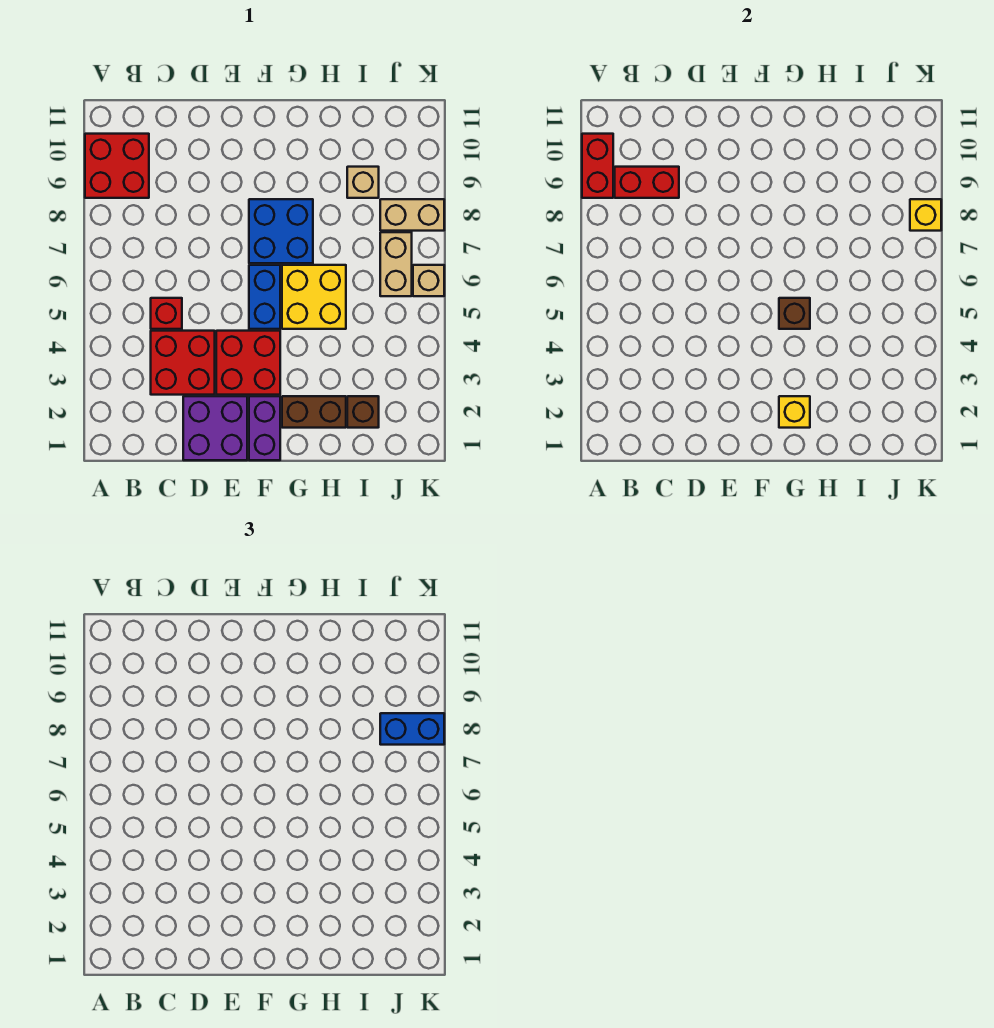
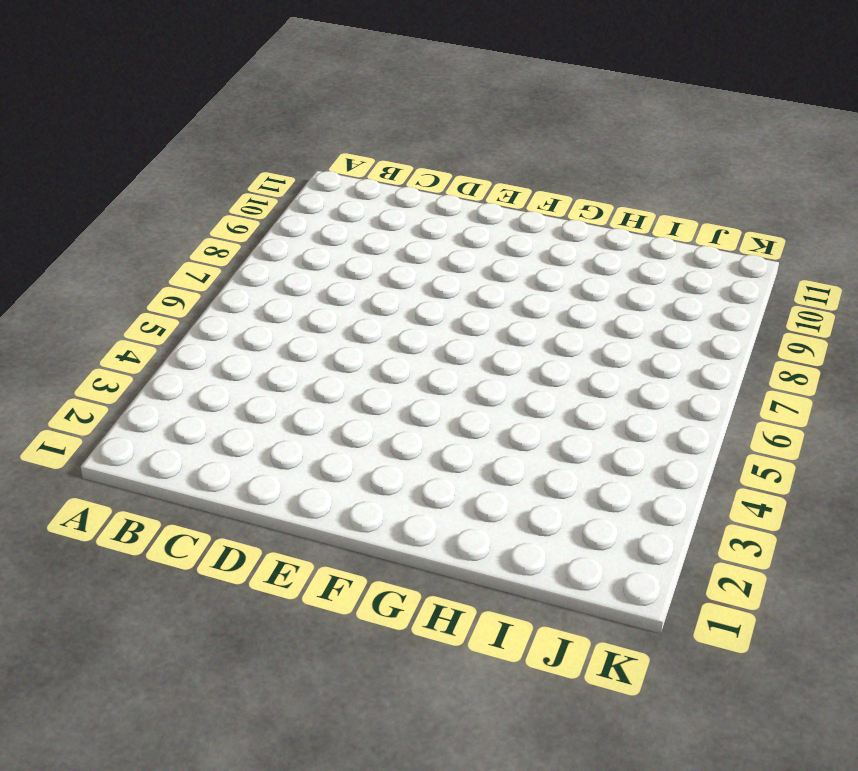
none -> red brick A9:B10 level 1
none -> red brick C3:D4 level 1
none -> red brick C5 level 1

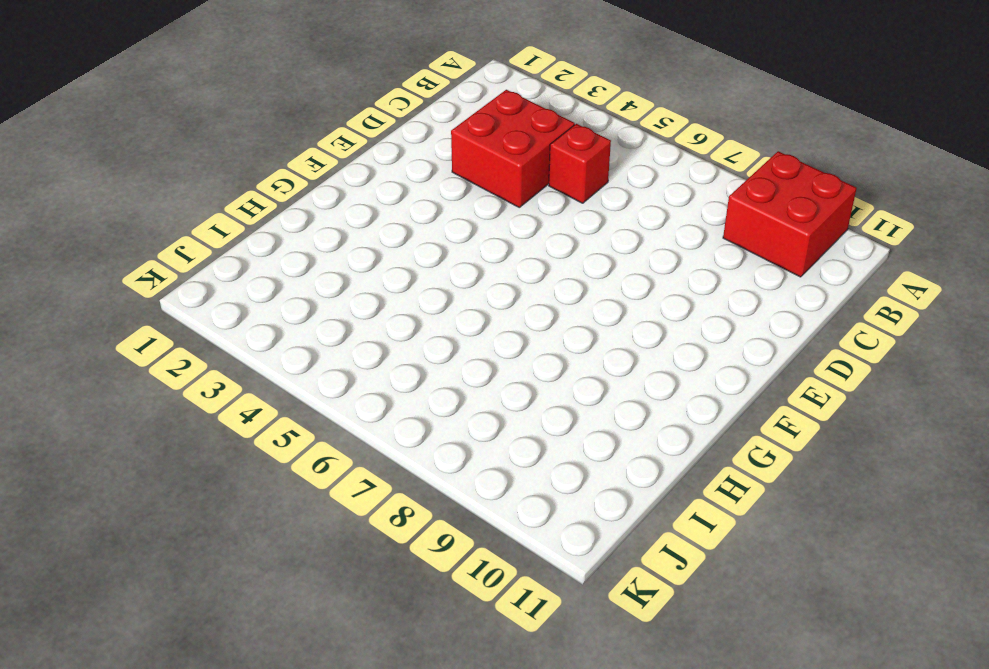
none -> purple brick D1:E2 level 1
none -> red brick E3:F4 level 1
none -> purple brick F1:F2 level 1

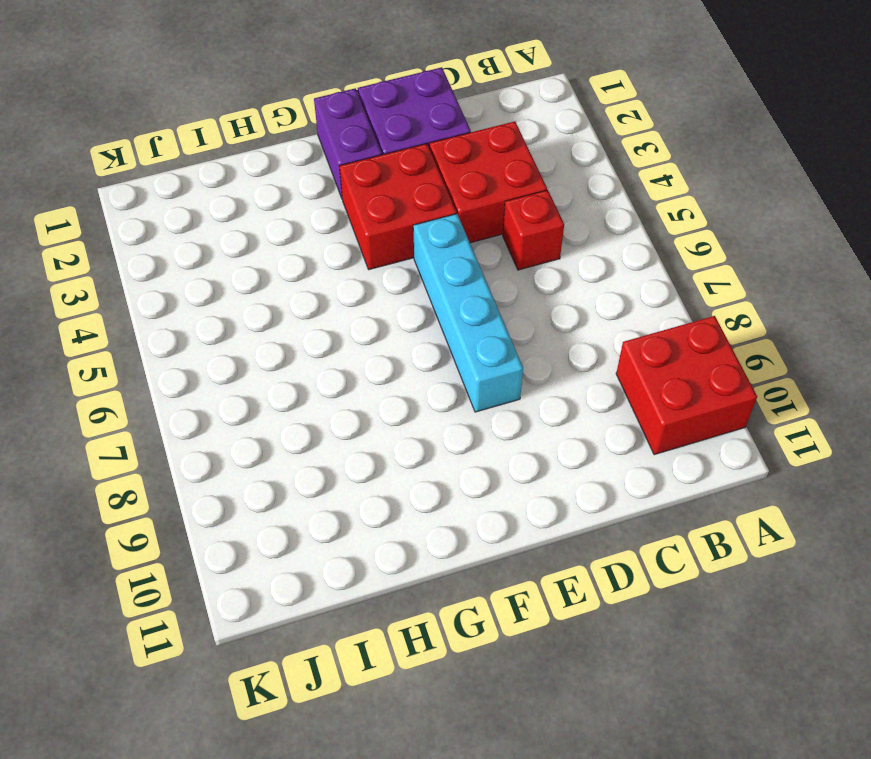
cyan brick E5:E8 level 1 -> none
none -> blue brick F5:F6 level 1
none -> blue brick F7:G8 level 1
none -> brown brick G2:H2 level 1

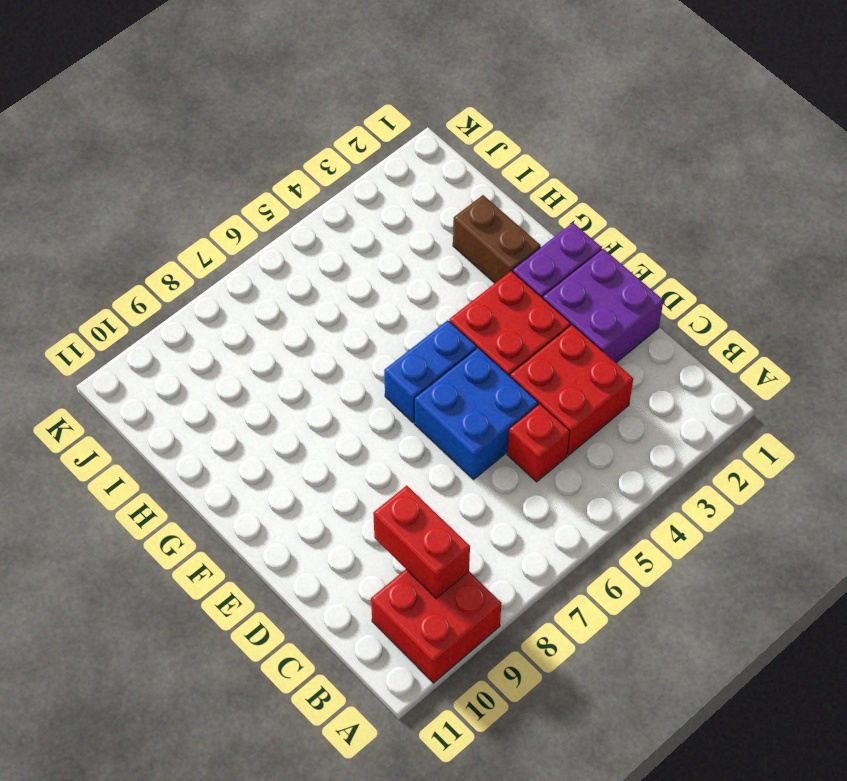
blue brick D5:E6 level 1 -> blue brick F7:G8 level 1
none -> yellow brick G5:H6 level 1
none -> brown brick I2 level 1
none -> tan brick I9 level 1

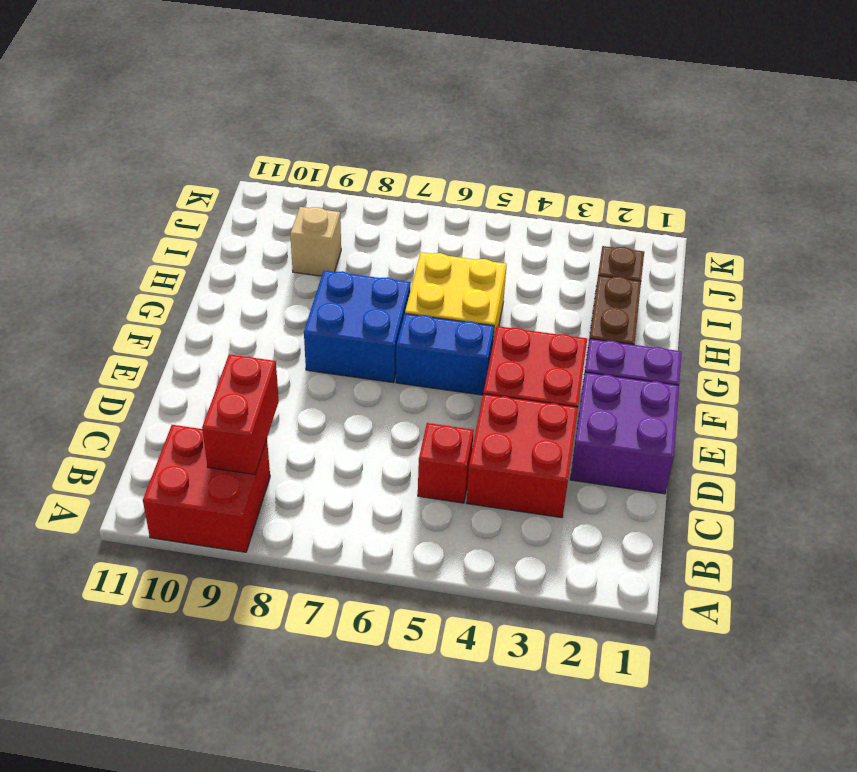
none -> tan brick J6:J7 level 1
none -> tan brick J8:K8 level 1
none -> tan brick K6 level 1

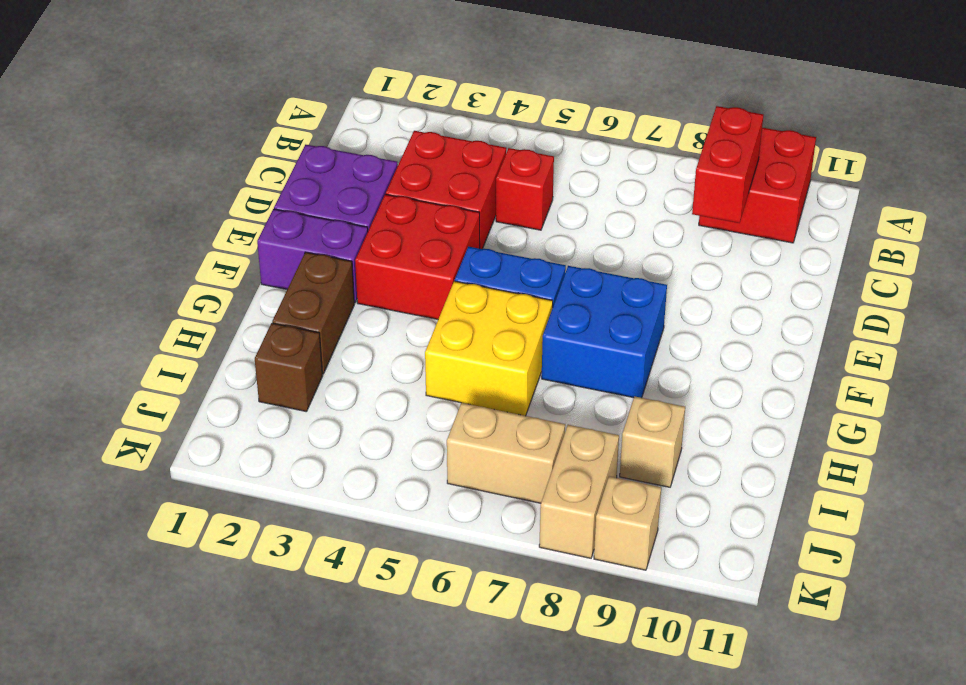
tan brick K9 level 1 -> tan brick K6 level 1
none -> red brick A9:A10 level 2
none -> yellow brick G2 level 2
none -> brown brick G5 level 2

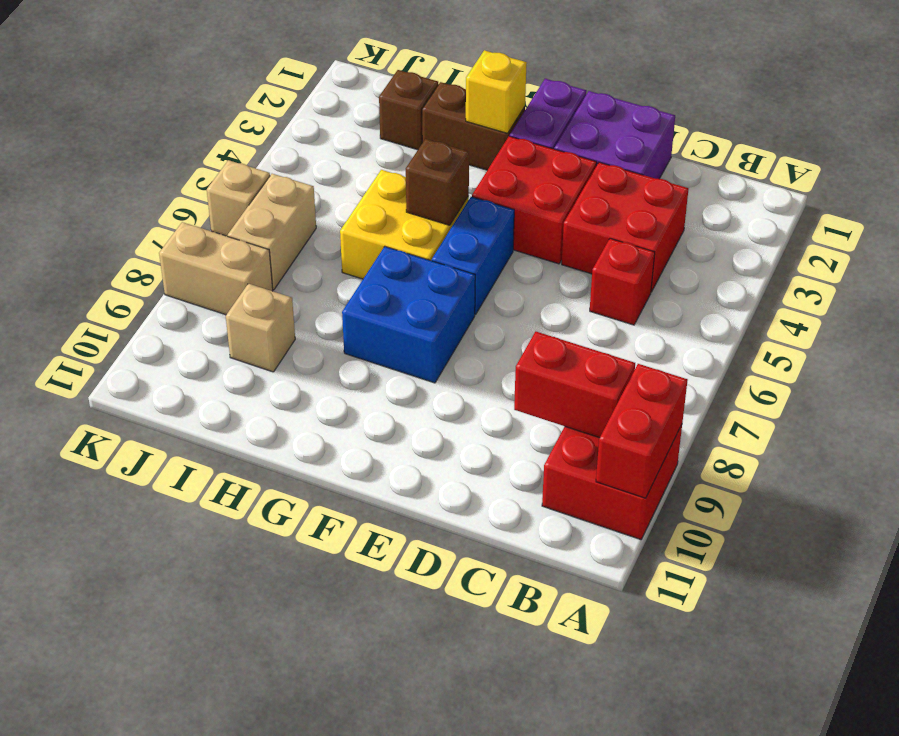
none -> yellow brick K8 level 2
none -> blue brick J8:K8 level 3

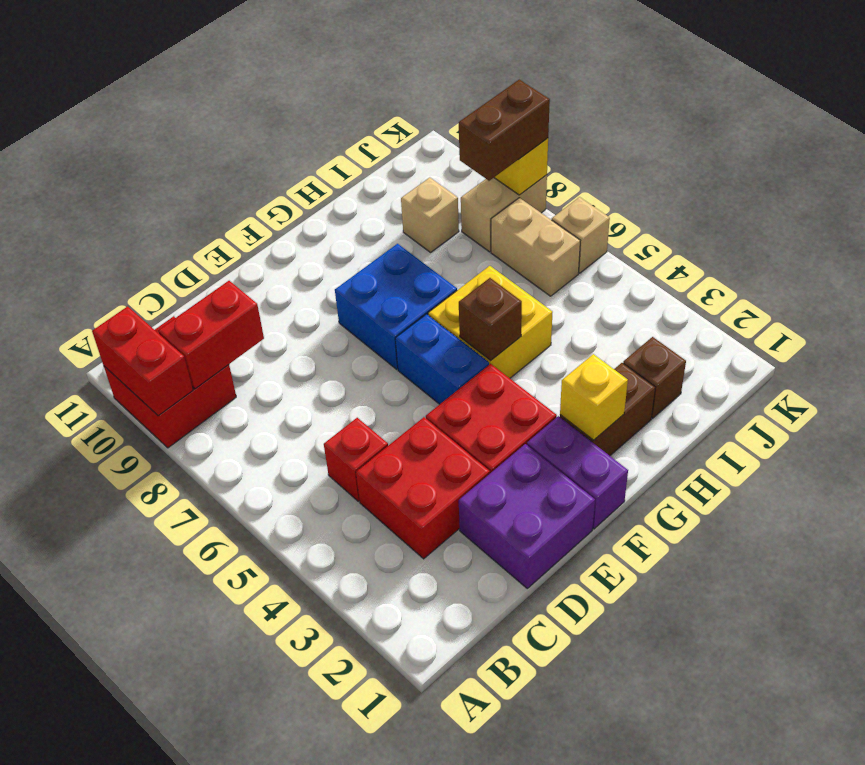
brown brick J8:K8 level 3 -> blue brick J8:K8 level 3

